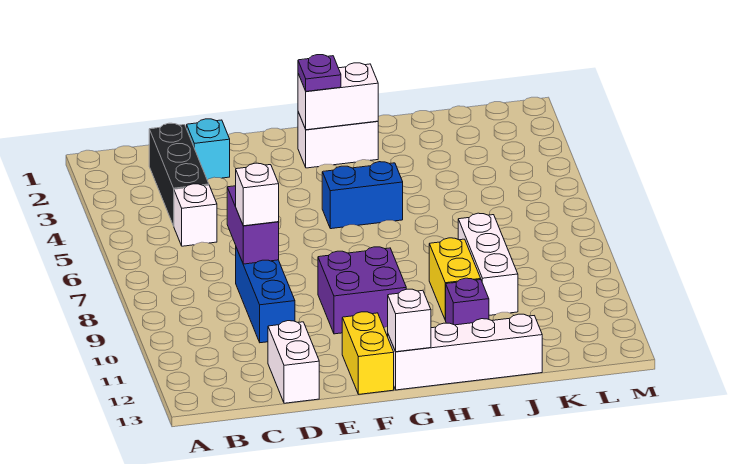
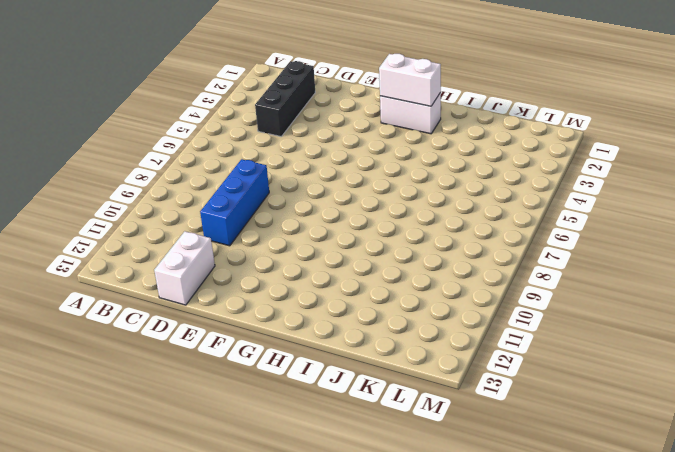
none -> white brick C5 level 1
none -> cyan brick D2 level 1
none -> purple brick F9:G10 level 1

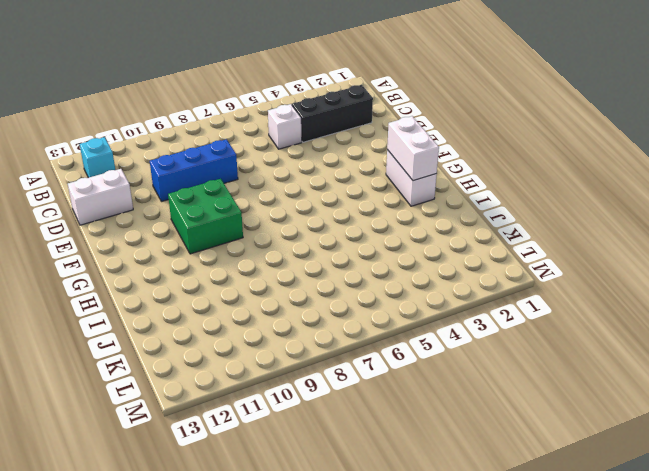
cyan brick B12 level 1 -> cyan brick D2 level 1
green brick F9:G10 level 1 -> purple brick F9:G10 level 1
none -> yellow brick F12:F13 level 1
none -> blue brick G5:H5 level 1
none -> white brick G13:J13 level 1

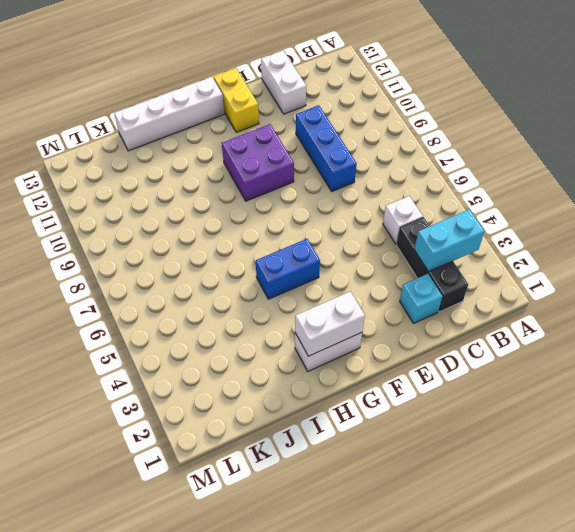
cyan brick B3:C3 level 2 -> none
none -> yellow brick I9:I10 level 1
none -> purple brick I11 level 1
none -> white brick J8:J10 level 1

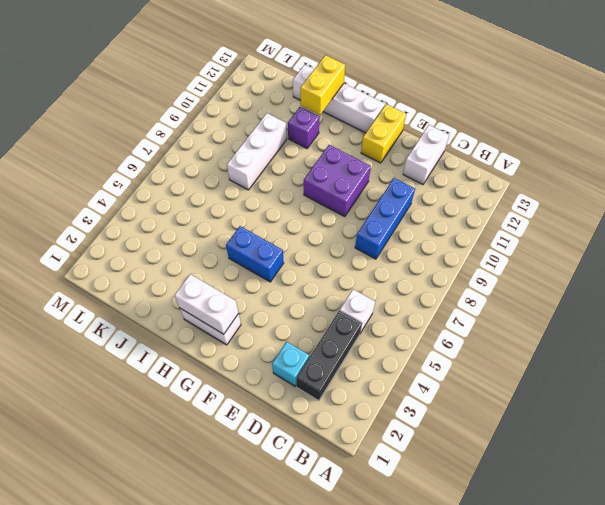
yellow brick I12:I13 level 2 -> yellow brick I9:I10 level 1
none -> purple brick D7:D8 level 2
none -> white brick G13 level 2
none -> white brick D8 level 3

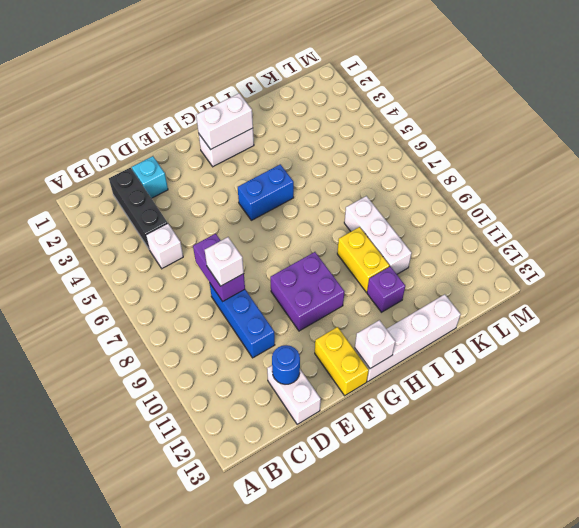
blue round brick D12 level 2 -> none
none -> purple plate G2 level 3

